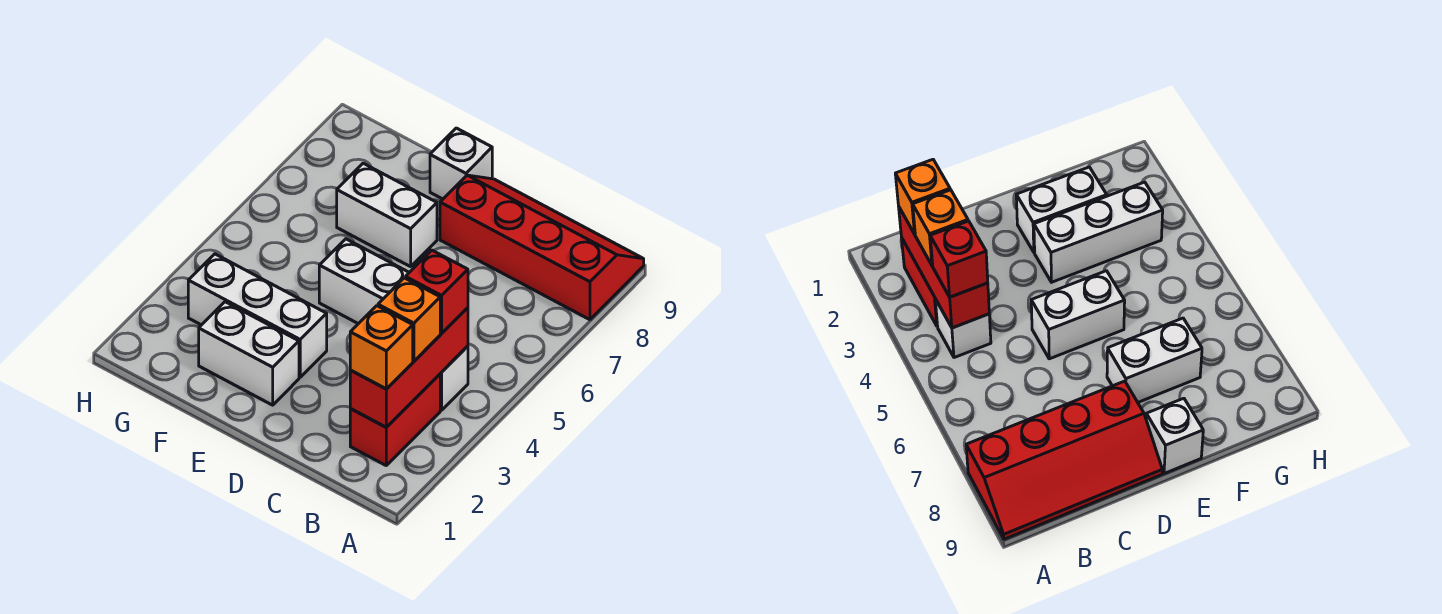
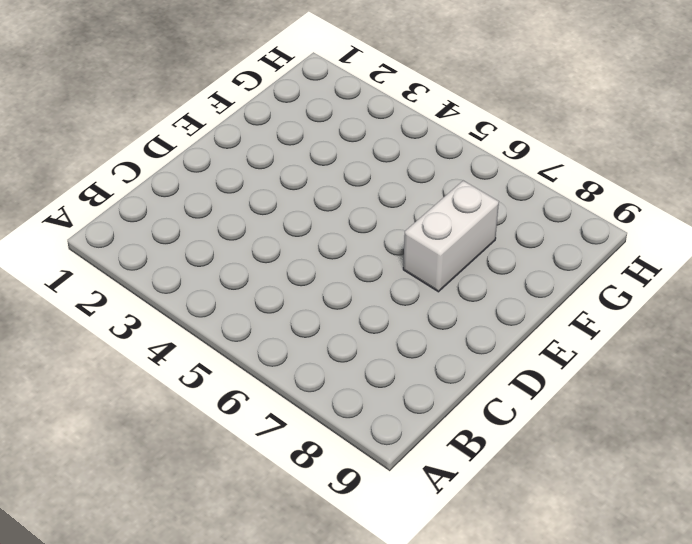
none -> red slope A8:D9 level 1 top 8
none -> red brick B2:B3 level 1
none -> white brick B4 level 1

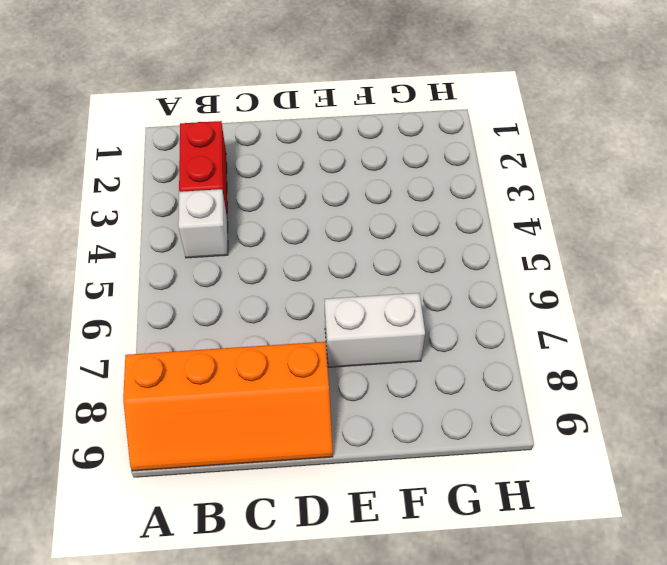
orange slope A8:D9 level 1 top 8 -> red slope A8:D9 level 1 top 8
none -> white brick D5:E5 level 1
none -> white brick E2:F2 level 1
none -> white brick E3:G3 level 1

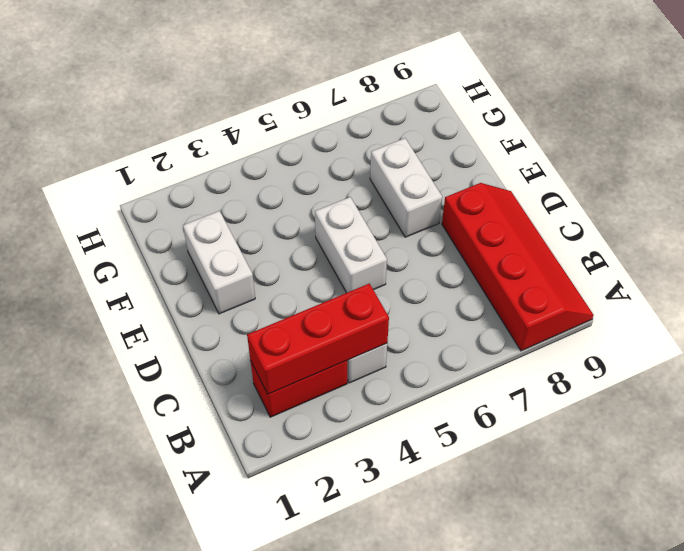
none -> white brick E3:G3 level 1
none -> white brick E9 level 1
none -> orange brick B2 level 3

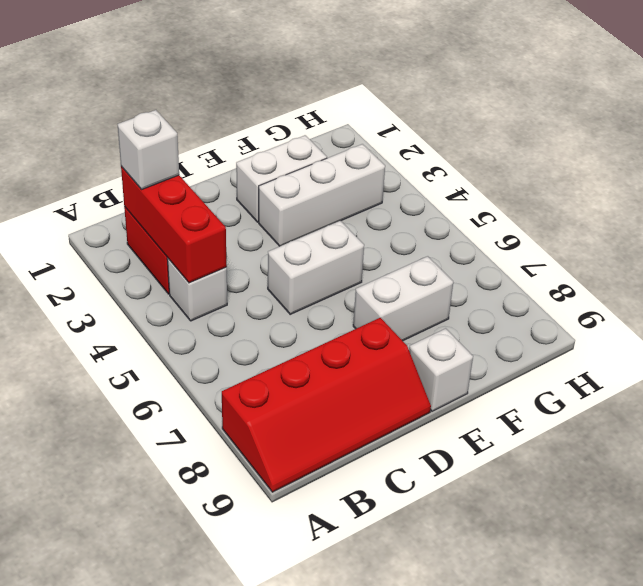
white brick B2 level 3 -> orange brick B2 level 3
none -> orange brick B3 level 3
none -> red brick B4 level 3

